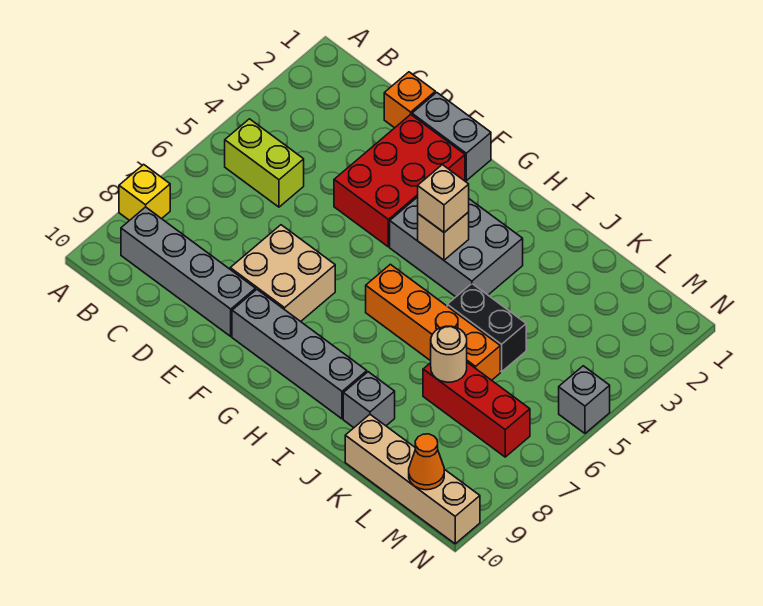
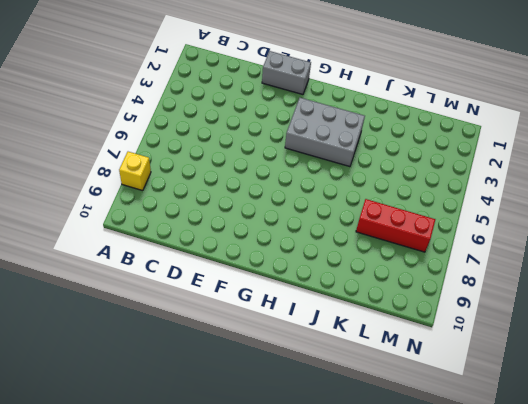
none -> lime brick B5:C5 level 1
none -> grey brick B9:E9 level 1
none -> orange brick D1 level 1

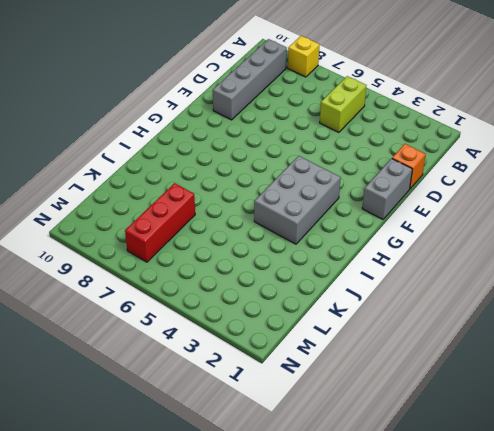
none -> red brick E2:F4 level 1
none -> tan brick E7:F8 level 1
none -> grey brick F9:I9 level 1

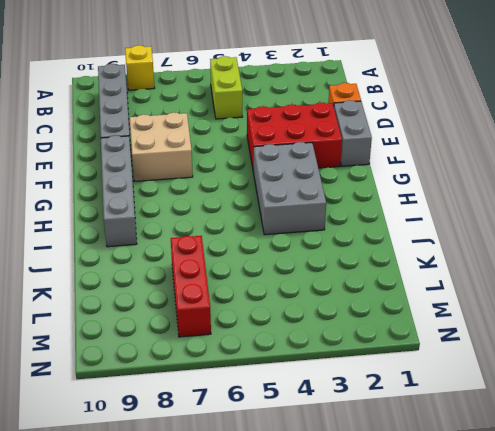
none -> orange brick H6:K6 level 1
none -> black brick J5:K5 level 1
none -> grey brick J9 level 1

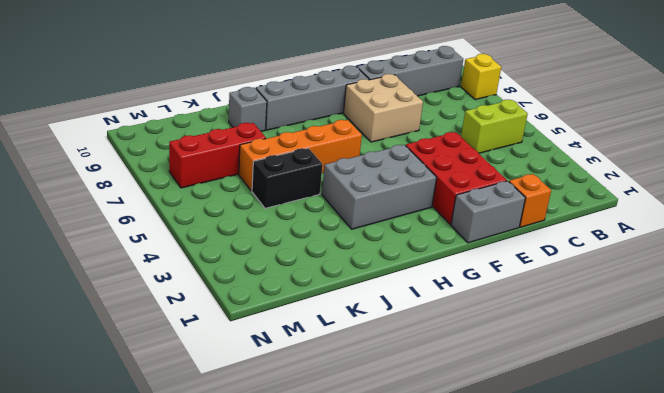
none -> tan brick K10:N10 level 1
none -> grey brick N5 level 1
none -> tan brick H4 level 2

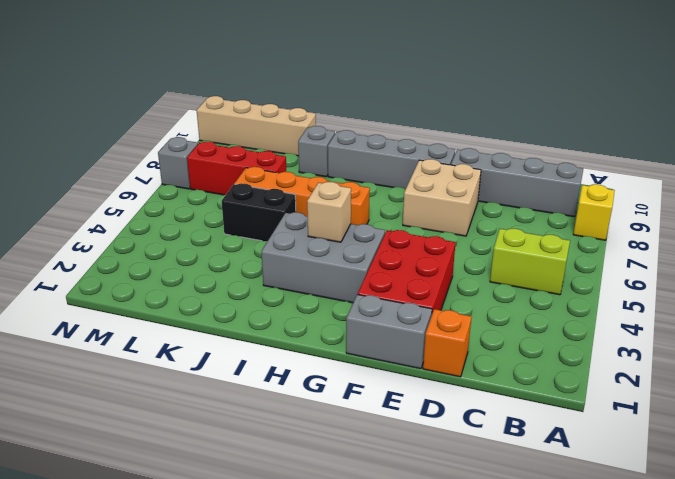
grey brick N7 level 1 -> grey brick N5 level 1
none -> tan round brick K7 level 2
none -> orange cone M10 level 2
none -> tan brick H4 level 3

